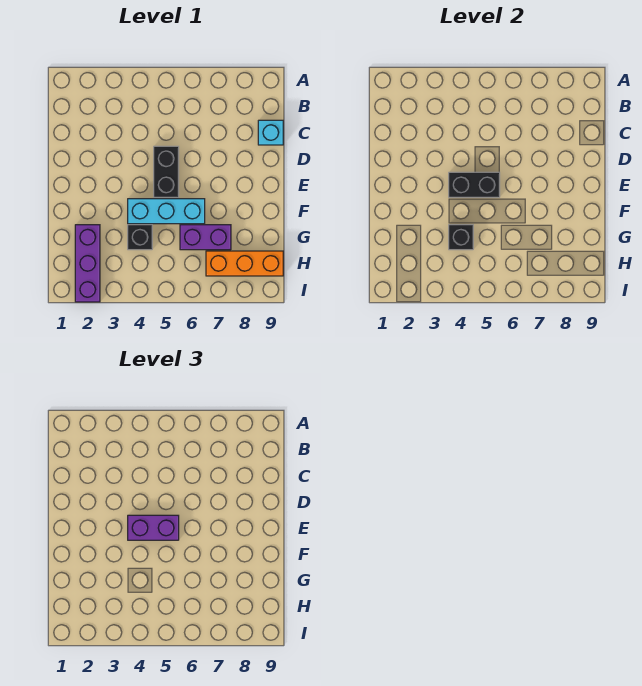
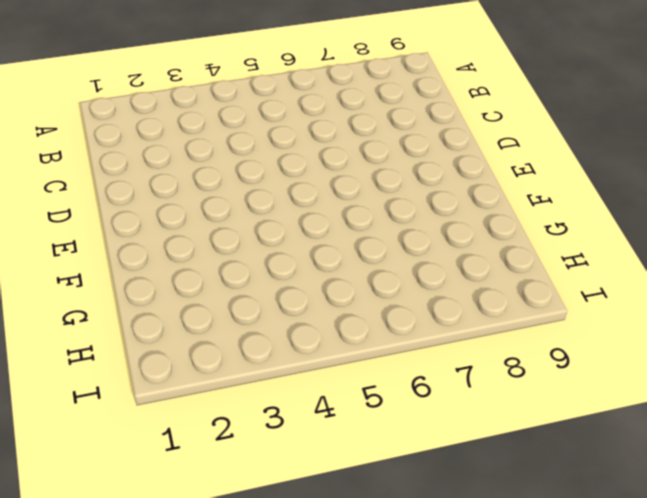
none -> cyan brick C9 level 1
none -> black brick D5:E5 level 1

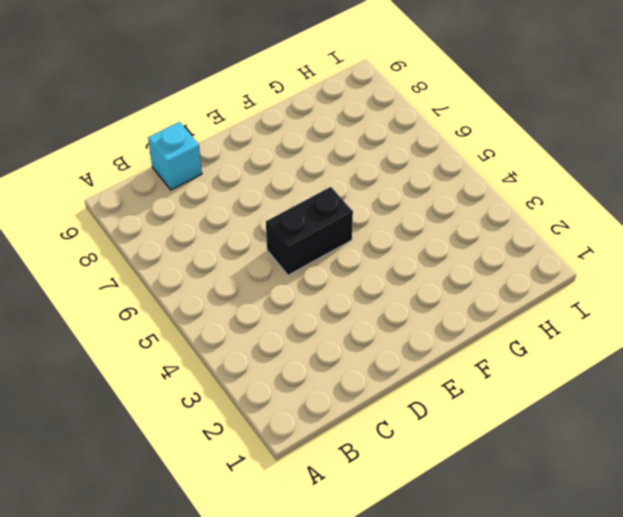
none -> cyan brick F4:F6 level 1
none -> purple brick G2:I2 level 1

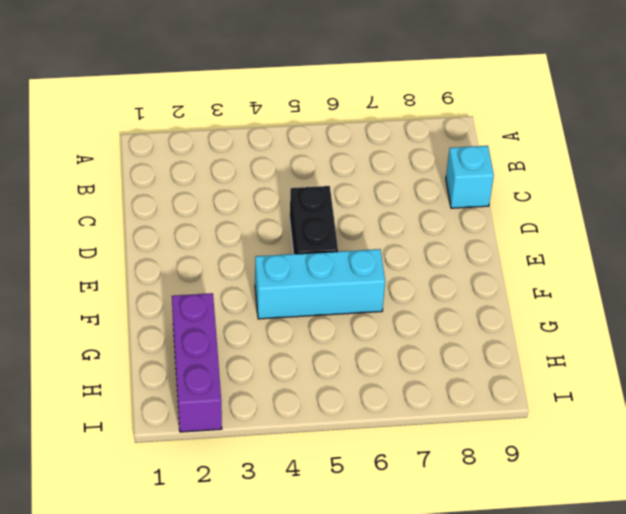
none -> black brick G4 level 1
none -> purple brick G6:G7 level 1

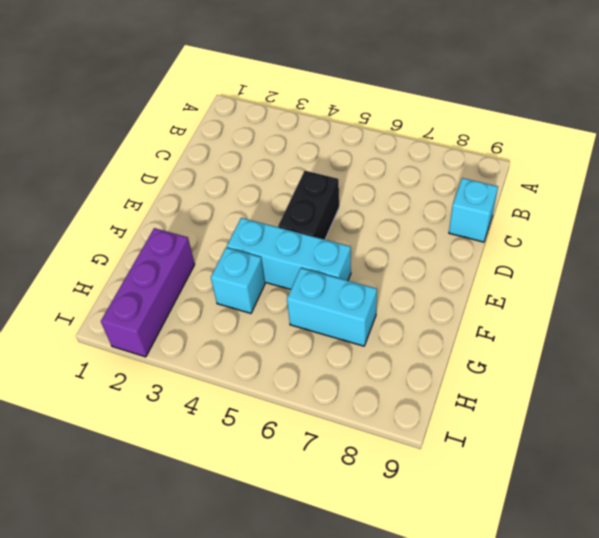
cyan brick G4 level 1 -> black brick G4 level 1
cyan brick G6:G7 level 1 -> purple brick G6:G7 level 1
none -> orange brick H7:H9 level 1
none -> black brick E4:E5 level 2

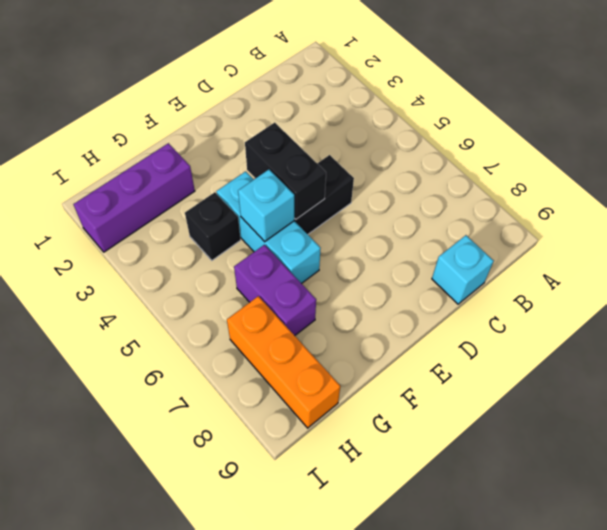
cyan brick F5 level 2 -> none
none -> black brick G4 level 2
none -> purple brick E4:E5 level 3

